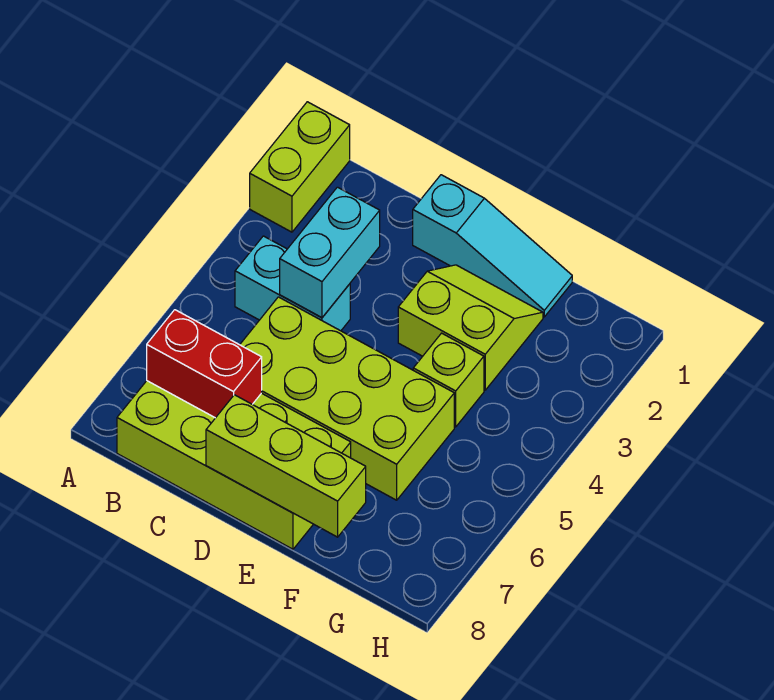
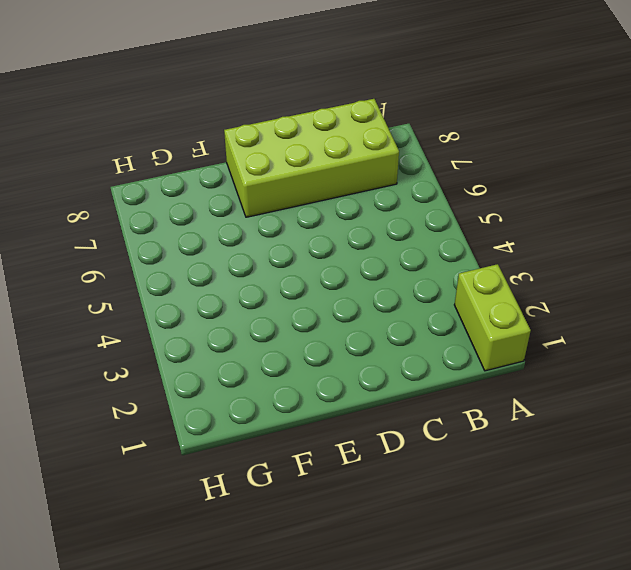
none -> cyan brick B4:C4 level 1
none -> lime brick C5:F6 level 1

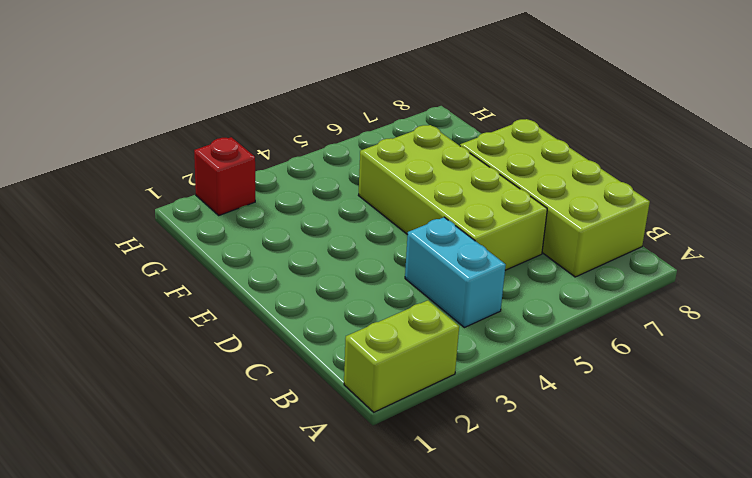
red brick H2 level 1 -> none
none -> cyan slope D1:F1 level 1 top D
none -> lime slope E2:F3 level 1 top 3

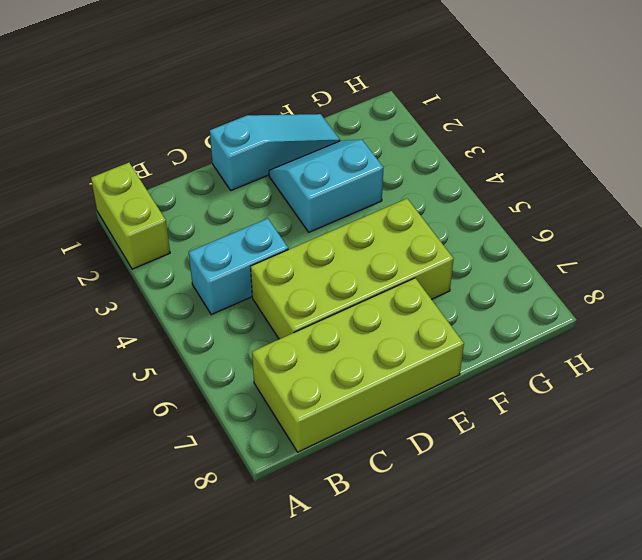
cyan slope E2:F3 level 1 top 3 -> lime slope E2:F3 level 1 top 3
none -> lime brick F4 level 1
none -> red brick B7:C7 level 2

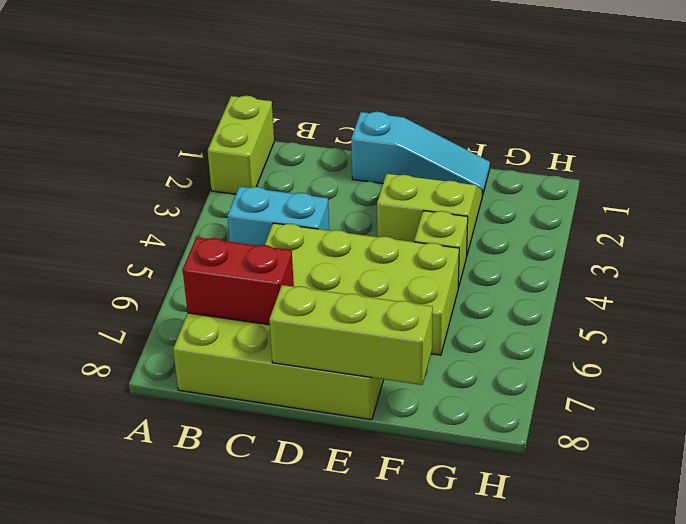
none -> cyan brick C3:C4 level 2

